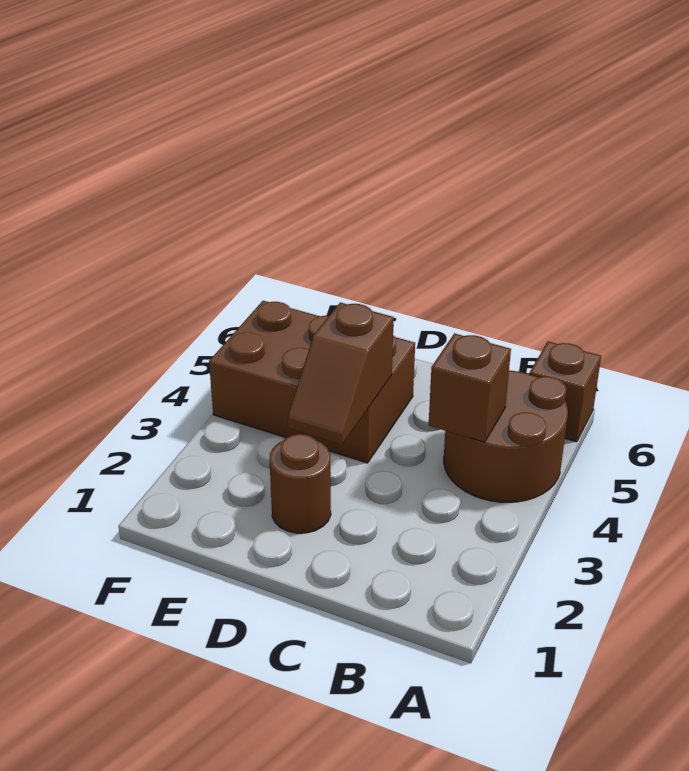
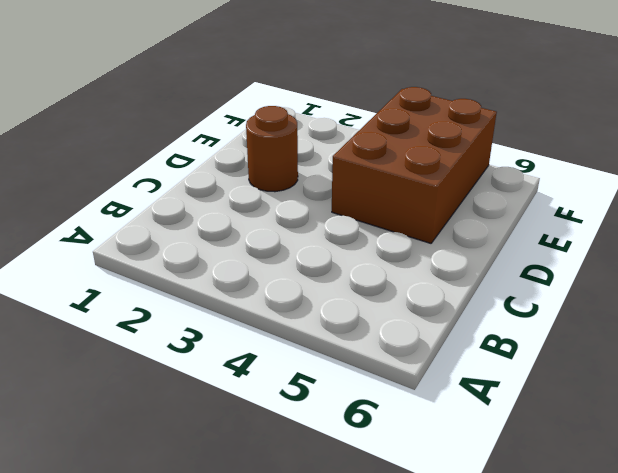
none -> brown round brick A4:B5 level 1
none -> brown brick A6 level 1

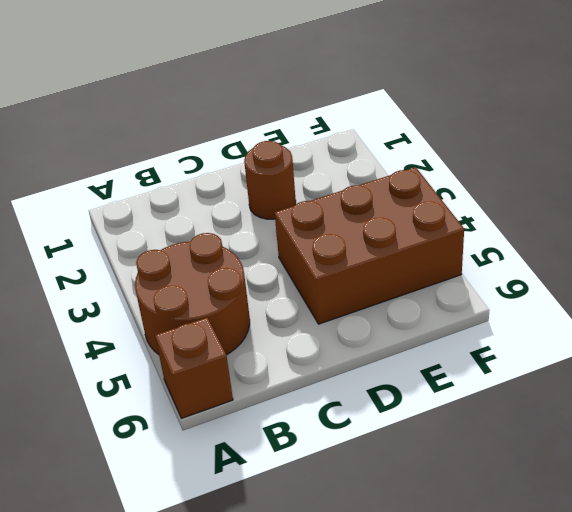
none -> brown brick B4 level 2
none -> brown slope D3:D4 level 2 top 4

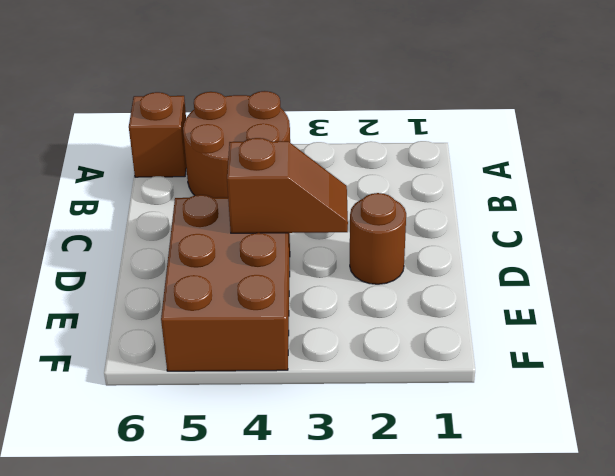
none -> brown brick B4 level 2

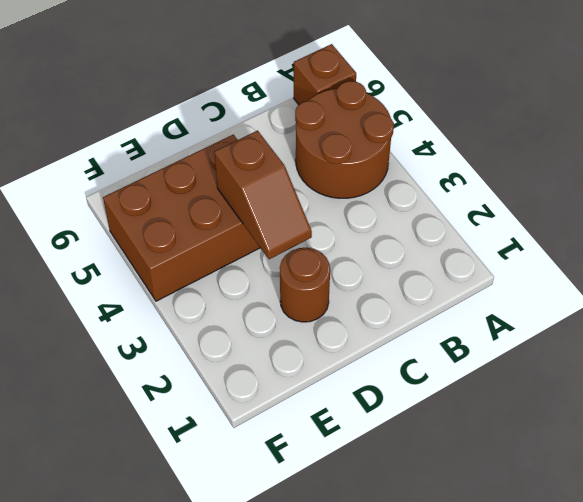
none -> brown brick B4 level 2

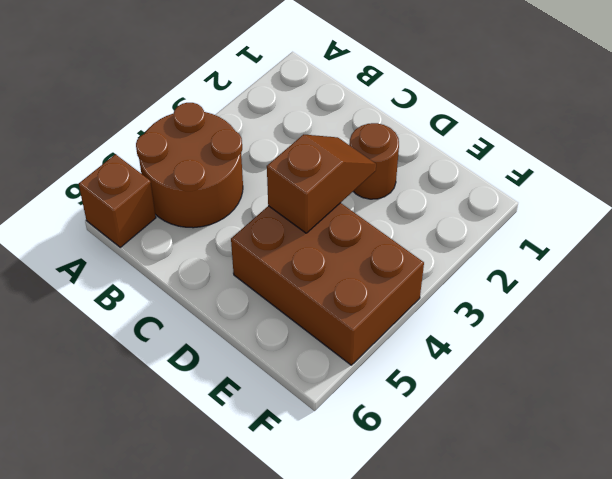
none -> brown brick B4 level 2

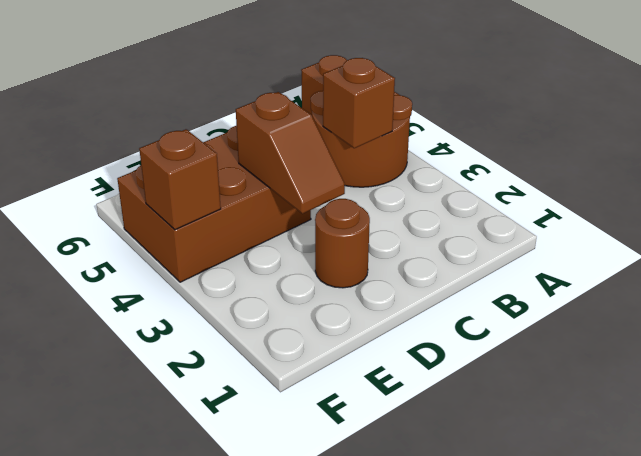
brown brick F4 level 2 -> none

